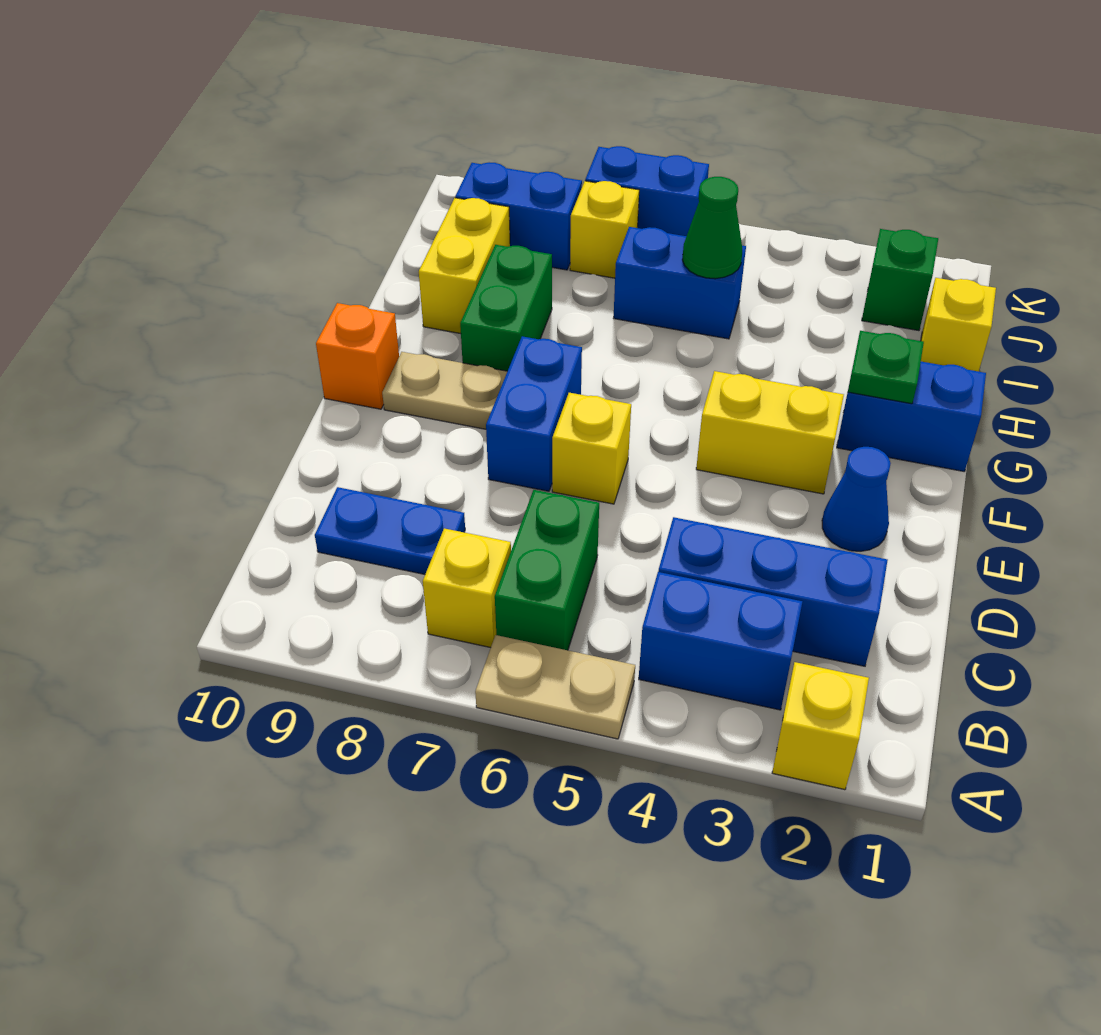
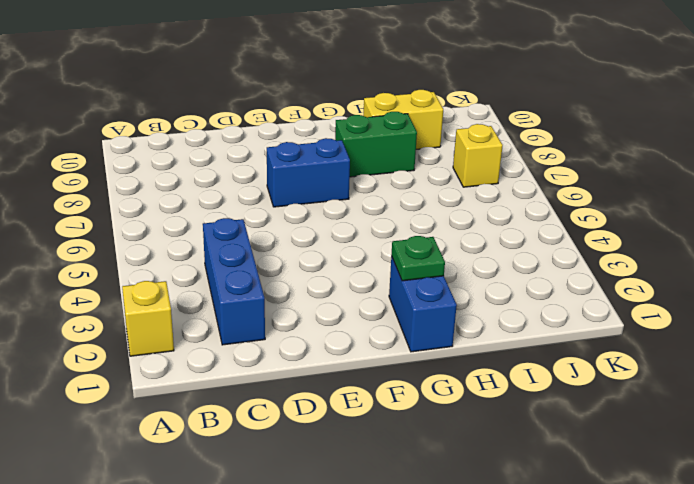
none -> tan plate A5:A6 level 1
none -> blue brick B3:B4 level 1
none -> green brick B6:C6 level 1

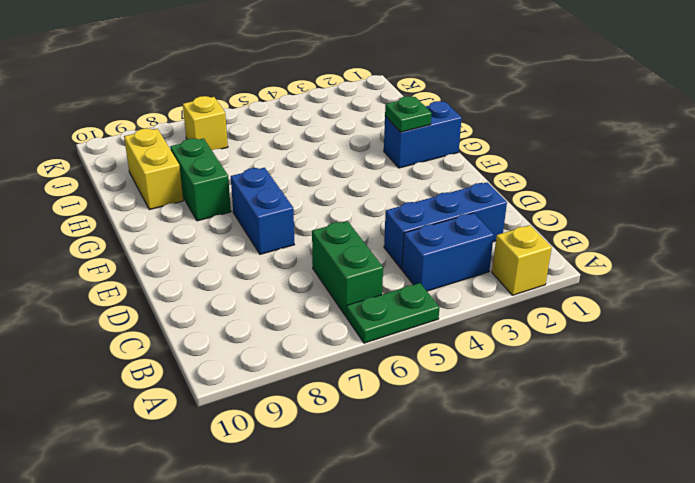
green plate A5:A6 level 1 -> tan plate A5:A6 level 1
none -> yellow brick B7 level 1
none -> blue plate C8:C9 level 1
none -> blue cone E2 level 1

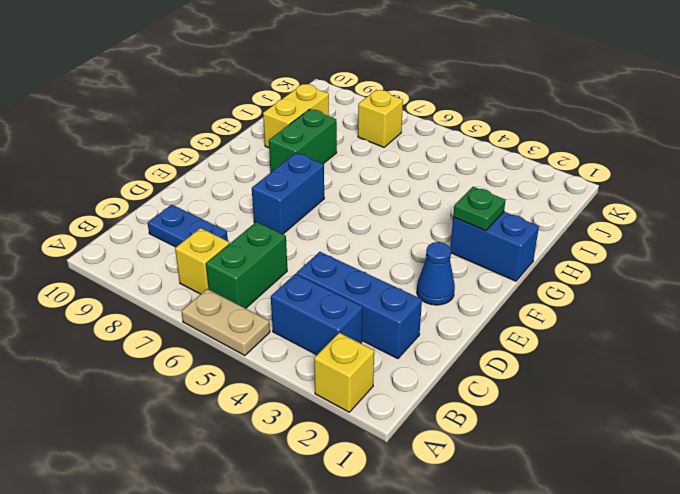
none -> yellow brick E6 level 1
none -> yellow brick F3:F4 level 1
none -> tan plate F8:F9 level 1

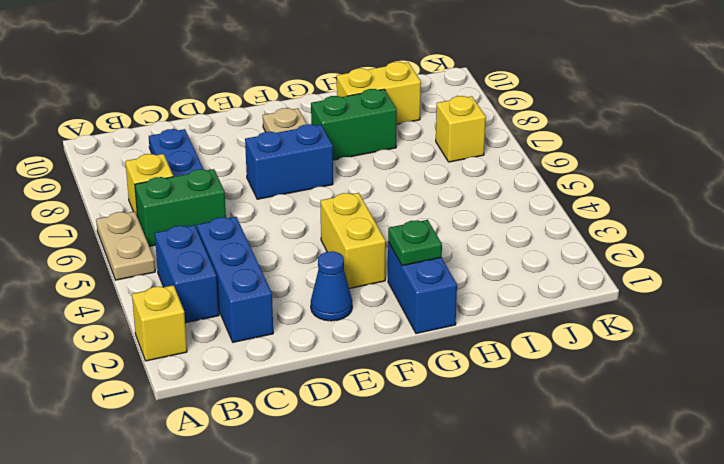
none -> yellow brick E6 level 1
none -> orange brick F10 level 1
none -> yellow brick I1 level 1

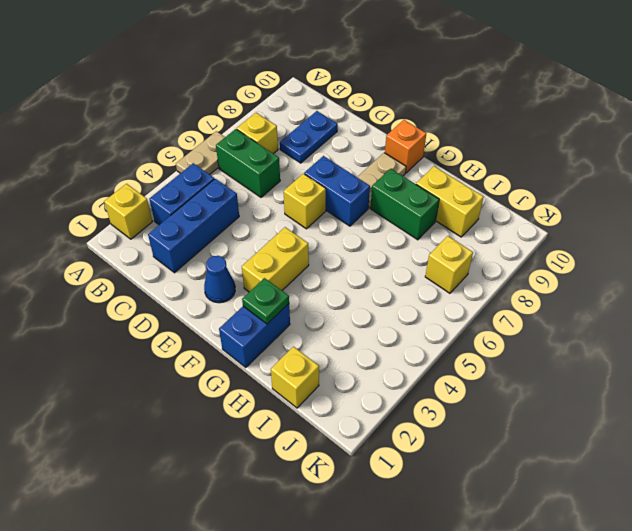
none -> blue brick I5:I6 level 1
none -> green brick J2 level 1
none -> blue brick J8:J9 level 1

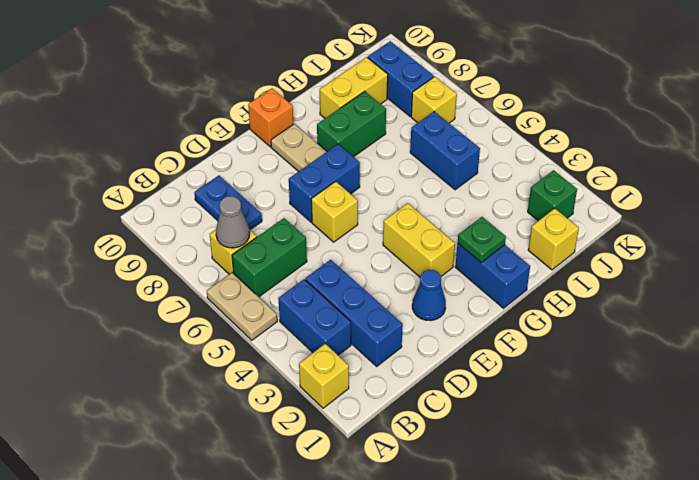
grey cone B7 level 2 -> none
none -> blue brick K6:K7 level 1
none -> green cone I5 level 2

